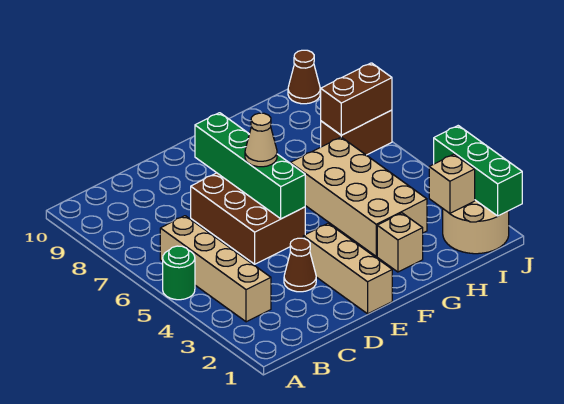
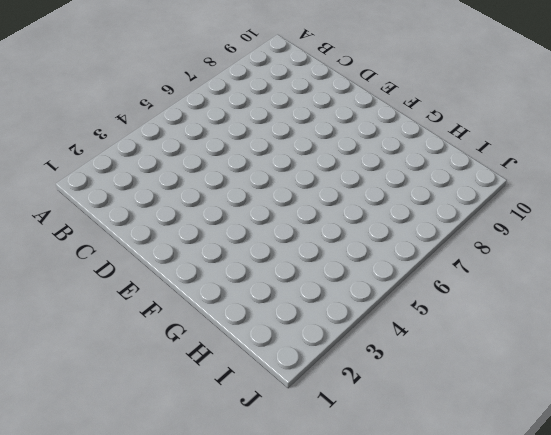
none -> green round brick A5 level 1
none -> tan brick B3:B6 level 1
none -> brown cone D3 level 1

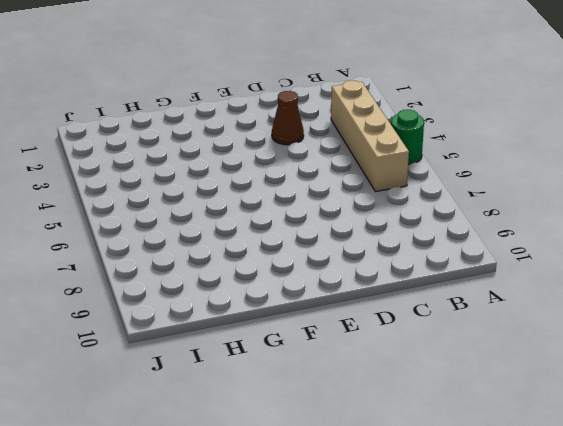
none -> brown brick D5:E7 level 1
none -> tan brick E1:E3 level 1
none -> tan brick G2 level 1

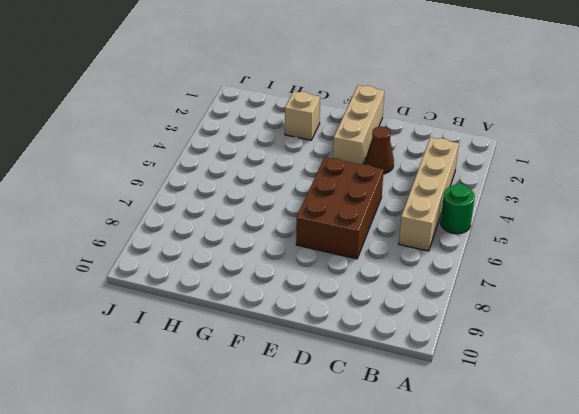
none -> tan brick G3:H6 level 1
none -> tan round brick I1:J2 level 1
none -> brown brick I7:J7 level 1

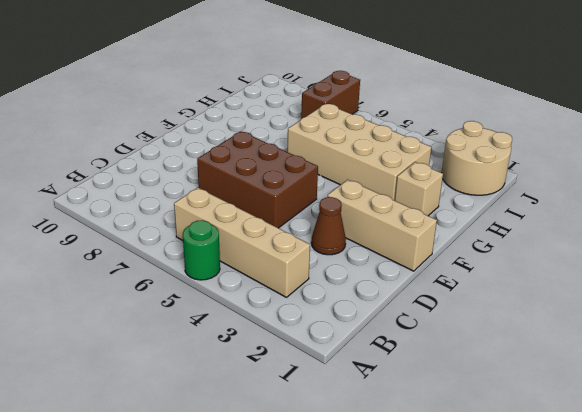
none -> brown cone J10 level 1
none -> green brick E5:E8 level 2
none -> tan brick I2 level 2

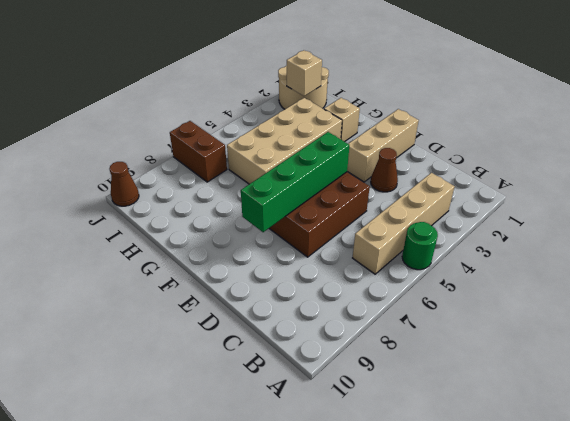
none -> brown brick I7:J7 level 2
none -> green brick J1:J3 level 2
none -> tan cone E6 level 3

